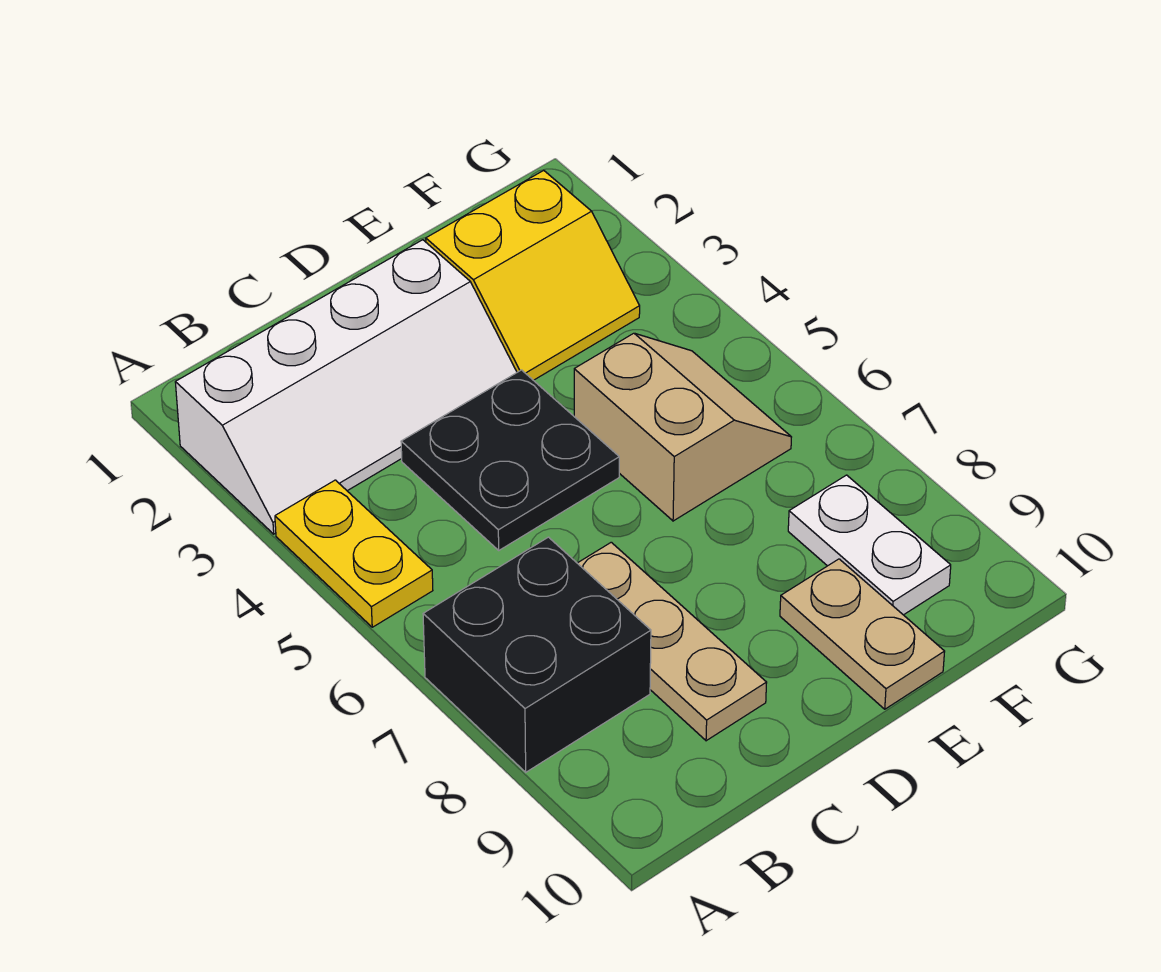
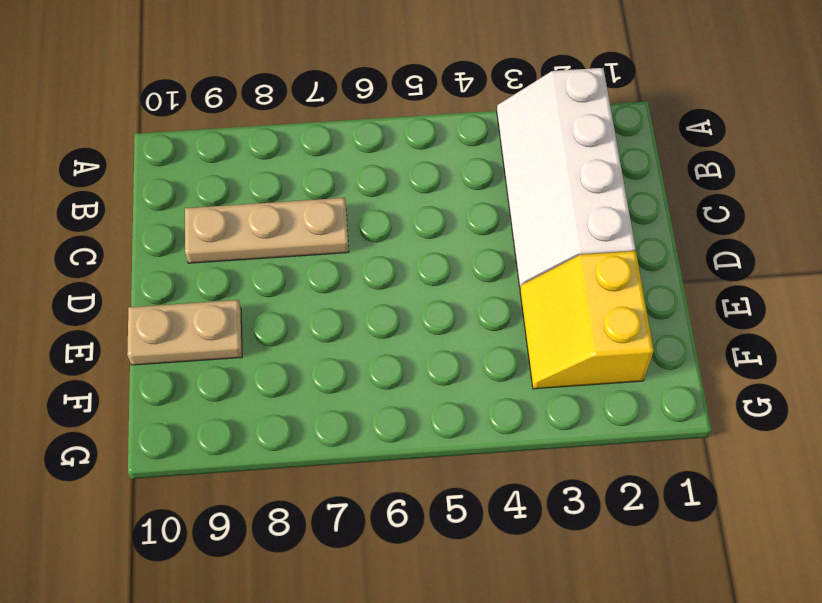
none -> yellow plate A4:A5 level 1
none -> black brick A7:B8 level 1

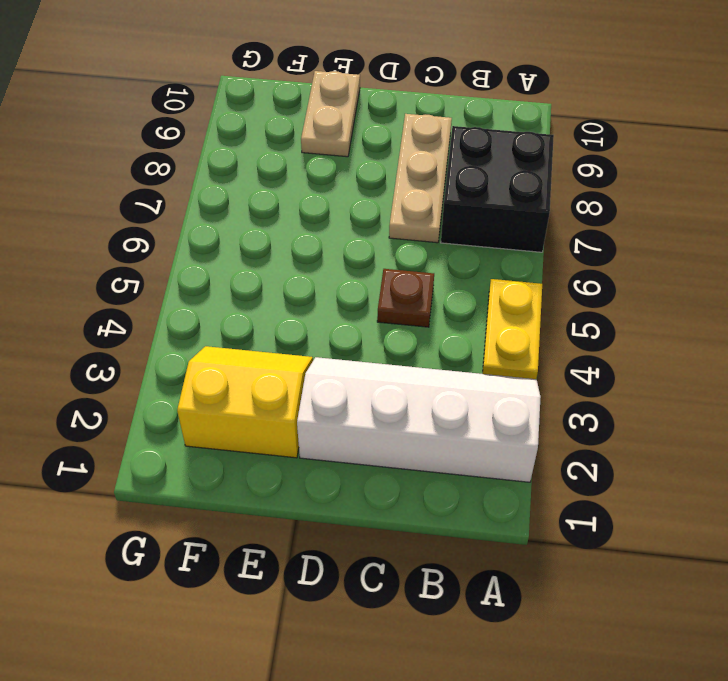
brown plate C5 level 1 -> black plate C4:D5 level 1
none -> tan slope E5:F6 level 1 top E
none -> white plate F8:F9 level 1

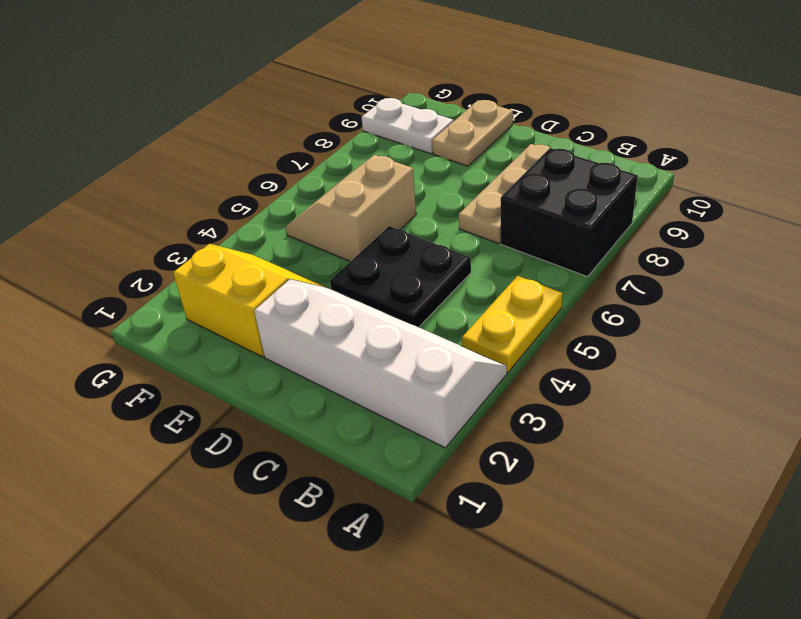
white plate F9:G9 level 1 -> white plate F8:F9 level 1

